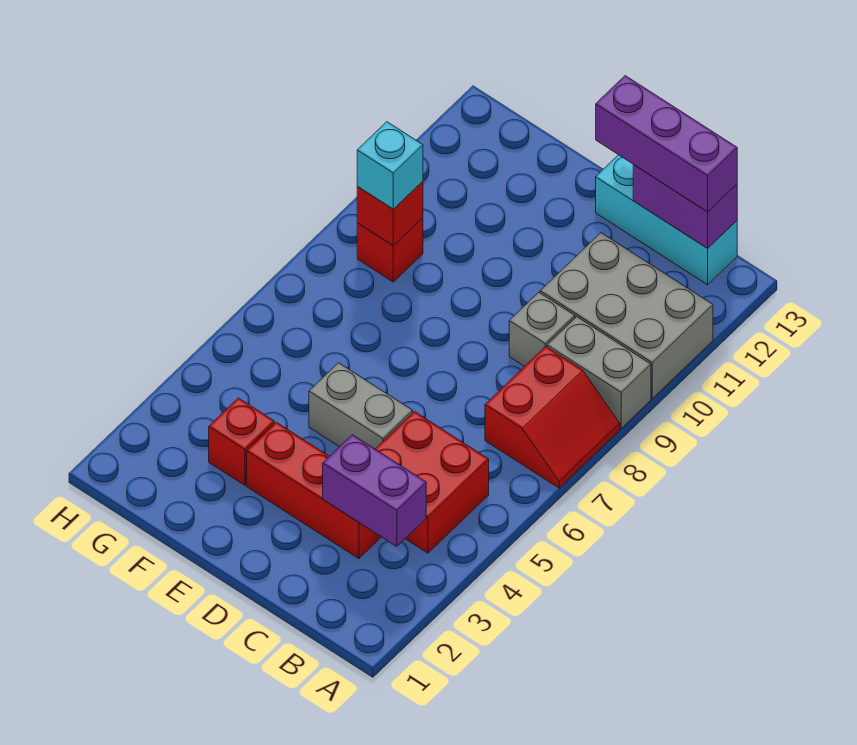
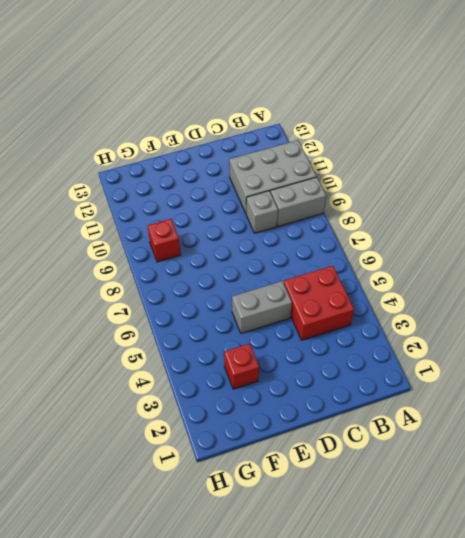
none -> red slope A7:B8 level 1 top B
none -> cyan brick B13:D13 level 1
none -> red brick C3:E3 level 1

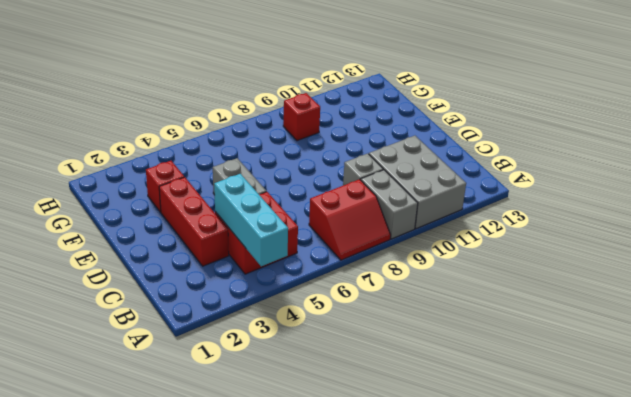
cyan brick A4:C4 level 2 -> cyan brick B13:D13 level 1
none -> purple brick B3:C3 level 2
none -> purple brick B13:C13 level 2
none -> red brick G9 level 2

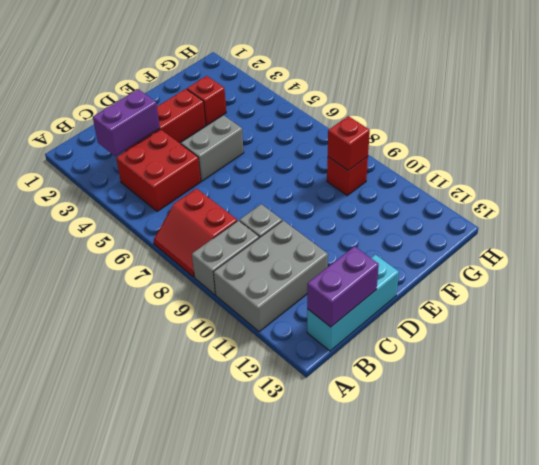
none -> purple brick B13:D13 level 3
none -> cyan brick G9 level 3

